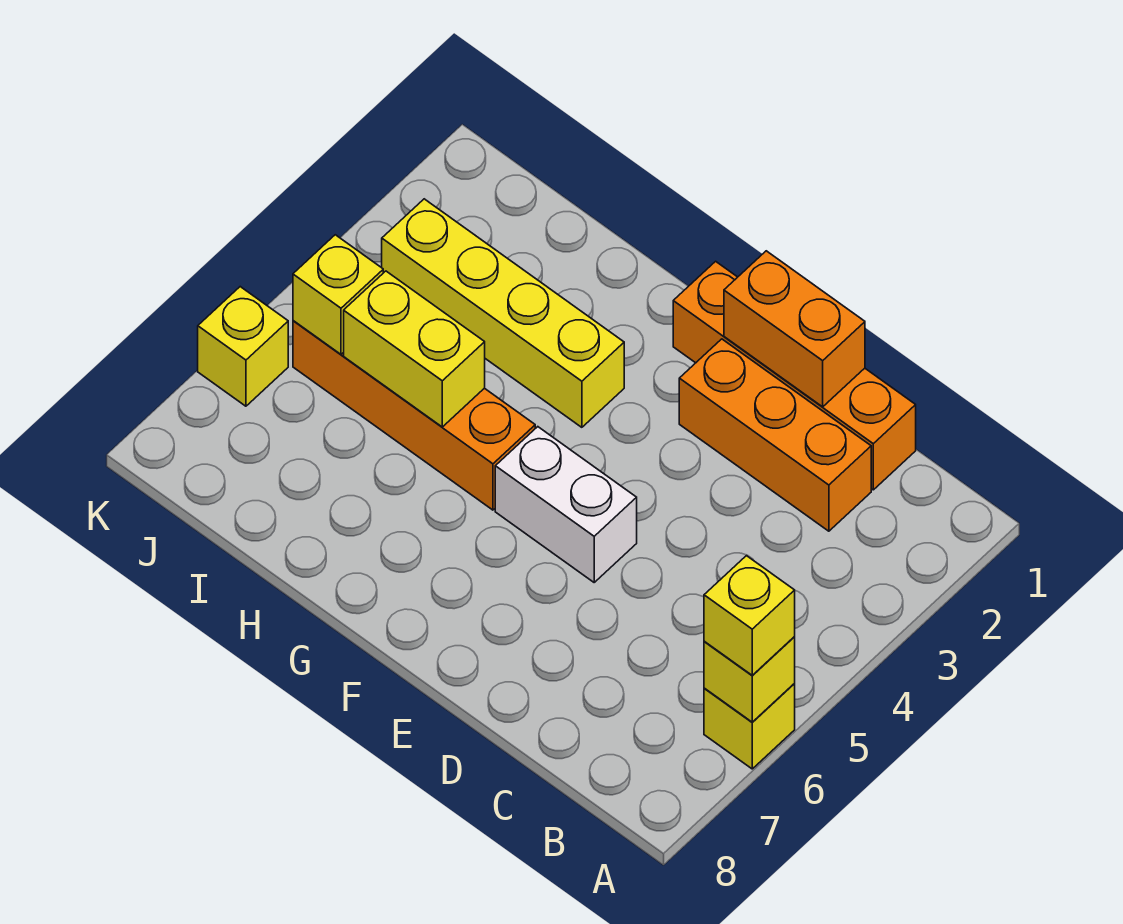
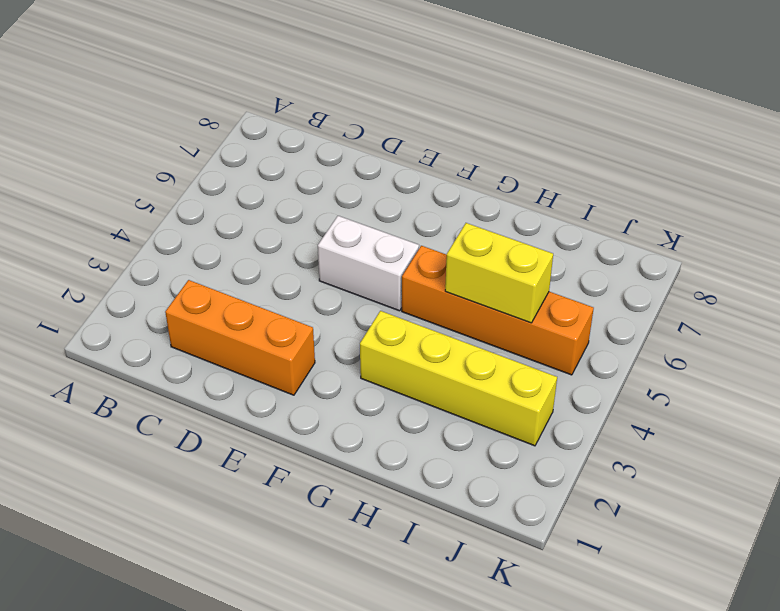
none -> yellow brick A6 level 1
none -> orange brick C1:F1 level 1
none -> yellow brick K6 level 1

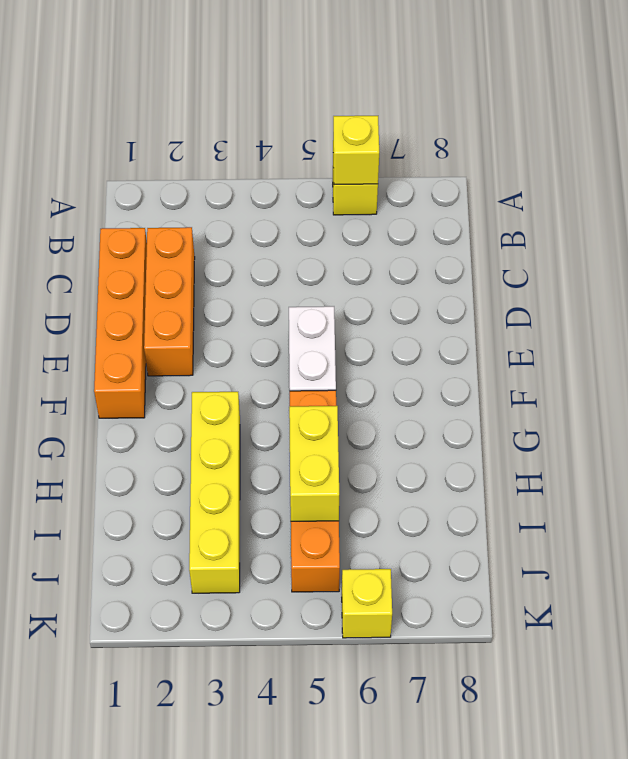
none -> orange brick D1:E1 level 2
none -> yellow brick J5 level 2
none -> yellow brick A6 level 3

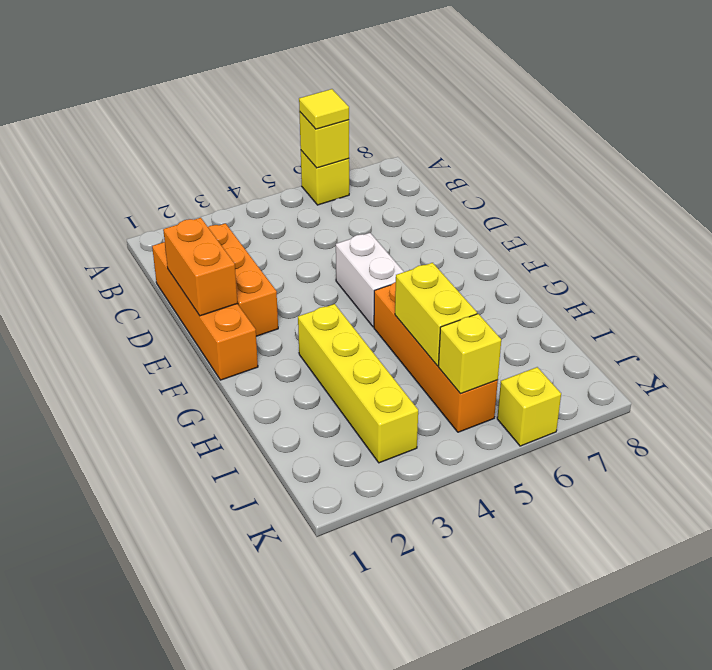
yellow tile A6 level 3 -> yellow brick A6 level 3

